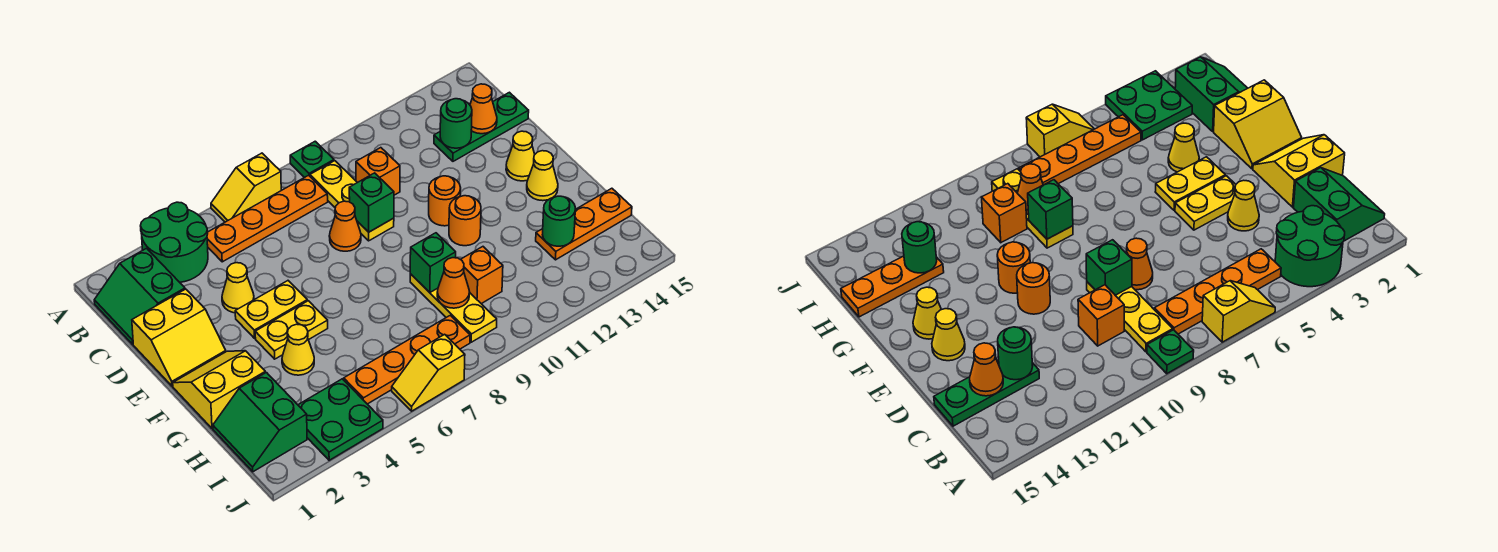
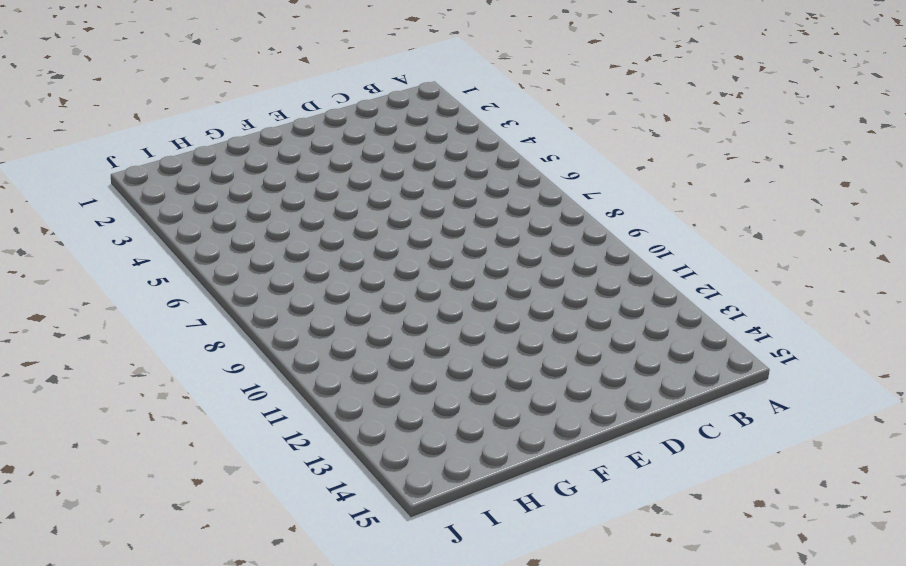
none -> green round brick A3:B4 level 1
none -> yellow slope A6:A7 level 1 top 7
none -> green plate A9 level 1
none -> green slope B1:C2 level 1 top 2

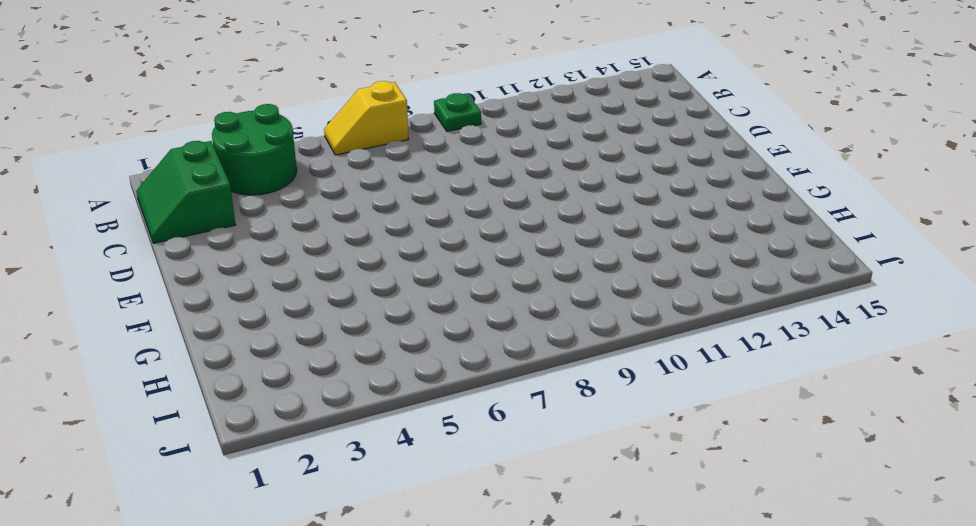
none -> orange plate B5:B8 level 1
none -> yellow plate B9:D9 level 1
none -> orange brick C10 level 1
none -> green plate C13:C15 level 1

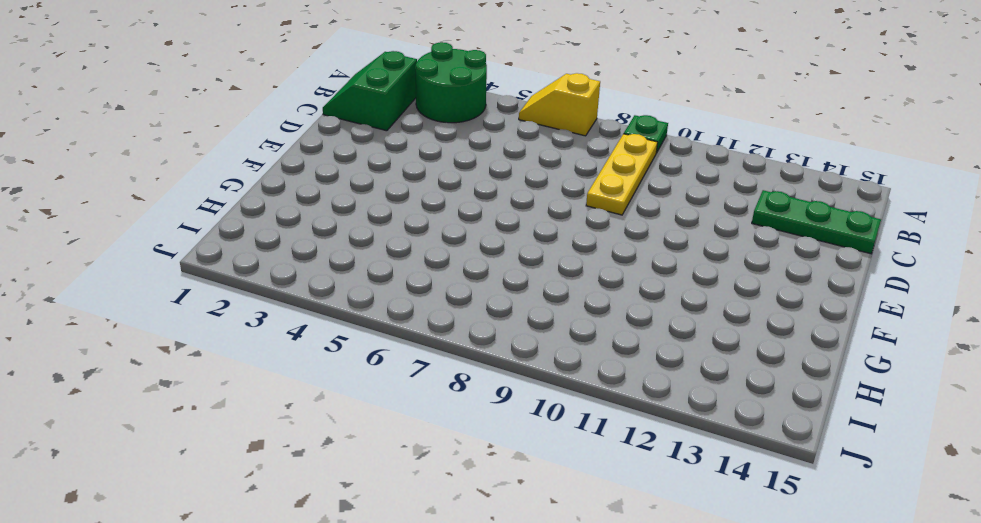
none -> orange plate B5:B8 level 1
none -> orange brick C10 level 1
none -> yellow slope D1:E2 level 1 top D
none -> yellow cone D4 level 1

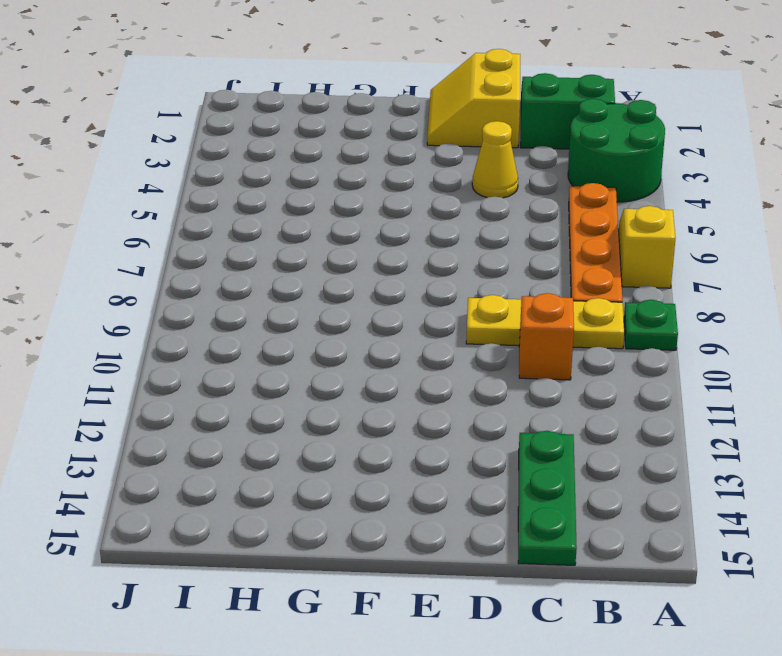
none -> orange cone D8 level 1
none -> yellow plate E4:E5 level 1
none -> orange round brick E11 level 1
none -> yellow cone E14 level 1

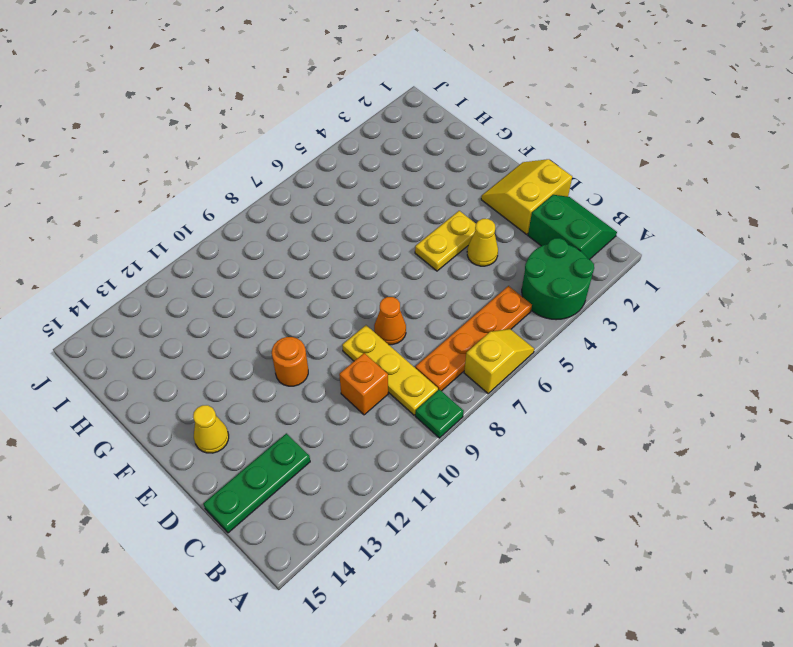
none -> yellow slope F1:G2 level 1 top G
none -> yellow plate F4:F5 level 1
none -> orange round brick F11 level 1
none -> yellow cone F14 level 1

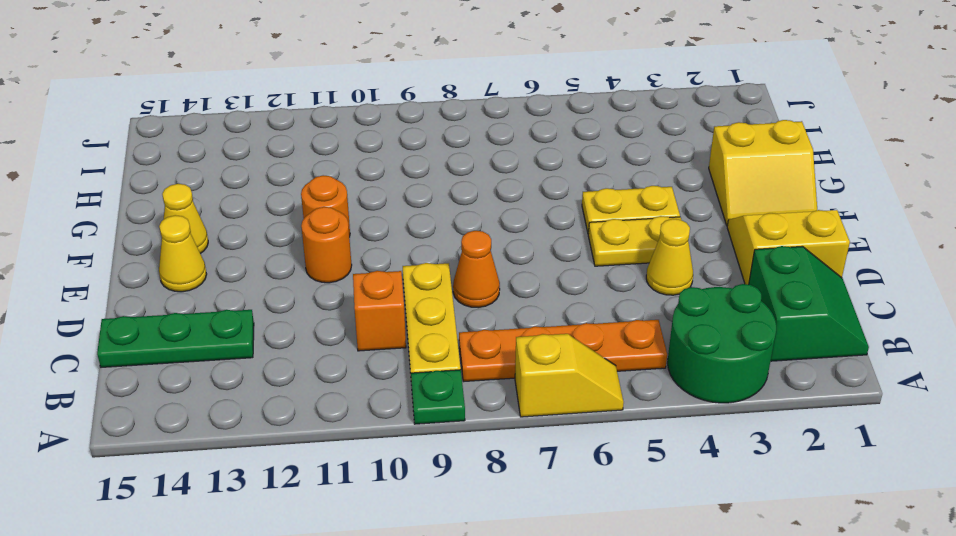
none -> yellow cone G4 level 1
none -> yellow plate G9:I9 level 1
none -> green slope H1:I2 level 1 top 2
none -> orange brick H10 level 1

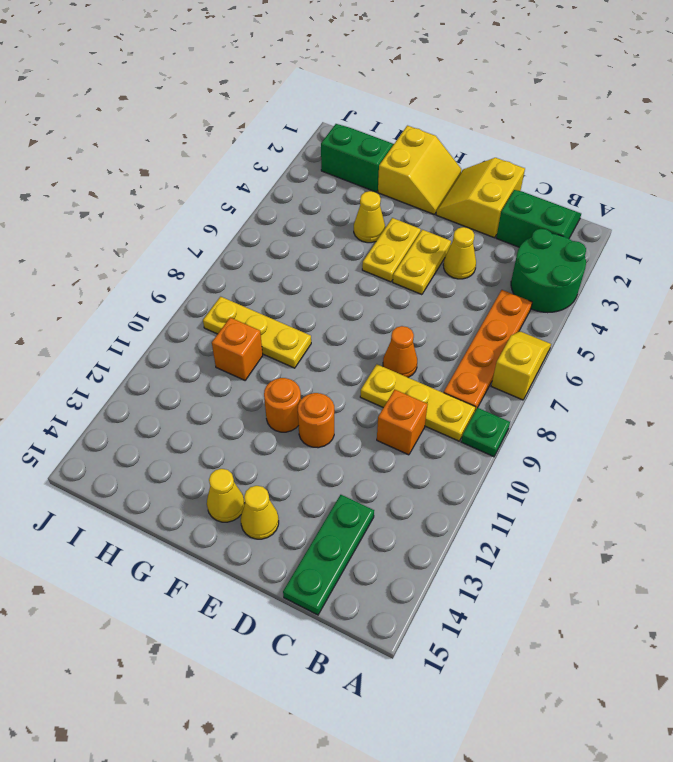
none -> orange plate H13:H15 level 1
none -> green plate I3:J4 level 1
none -> orange plate I5:I8 level 1
none -> yellow slope J6:J7 level 1 top 7

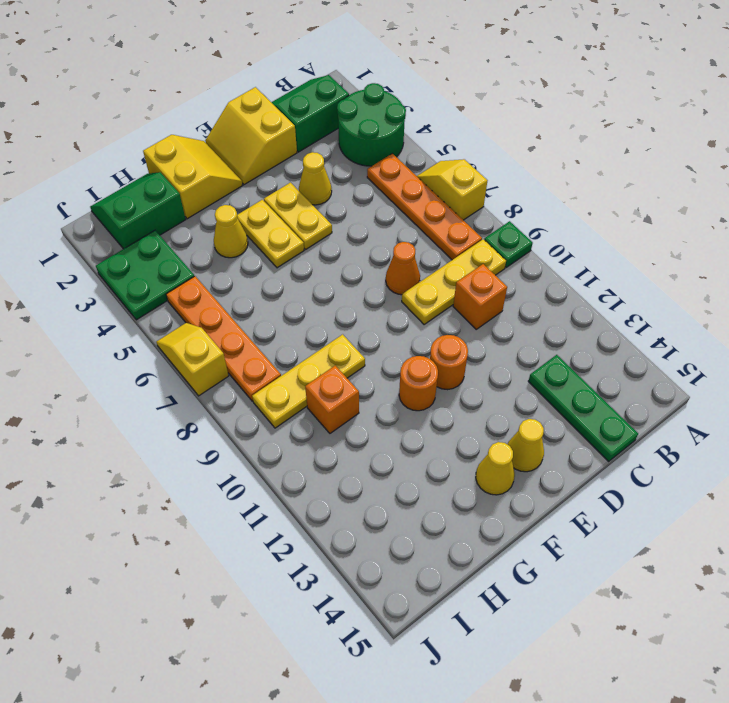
none -> orange plate H13:H15 level 1
none -> green round brick C13 level 2
none -> orange cone C14 level 2
none -> green brick D9 level 2

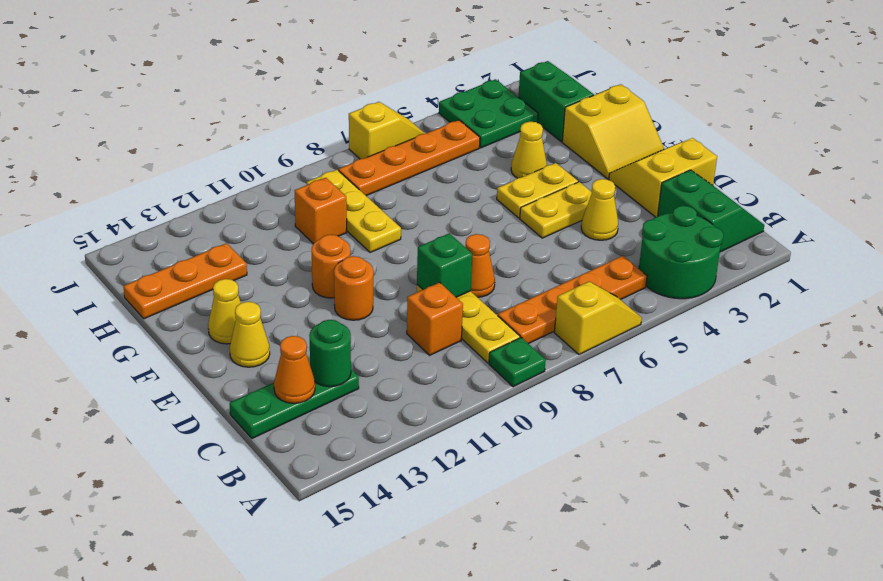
none -> green brick G9 level 2
none -> orange cone H9 level 2
none -> green round brick H13 level 2

